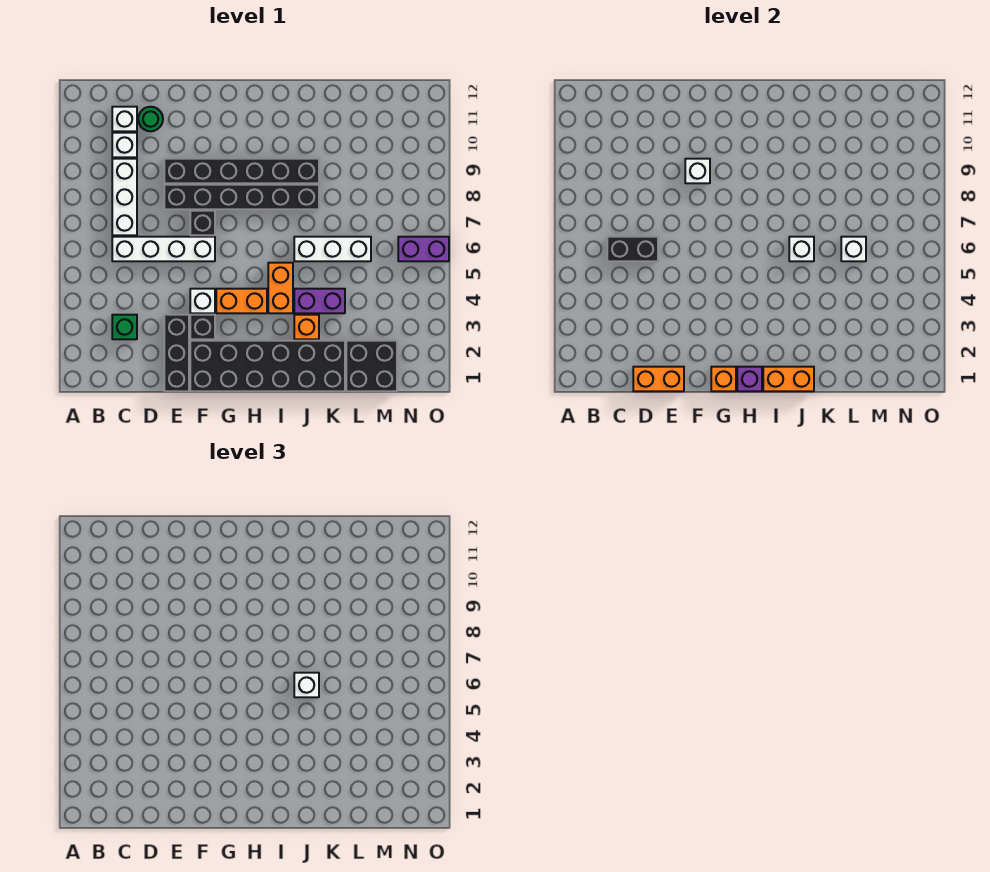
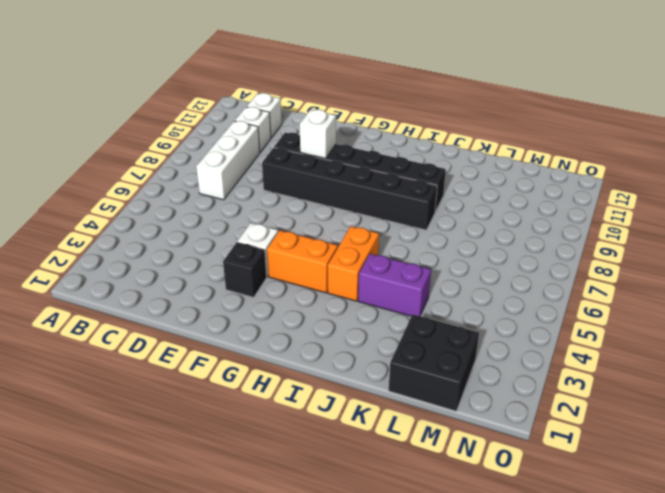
none -> green brick C3 level 1
none -> white brick C6:F6 level 1
none -> green round brick D11 level 1

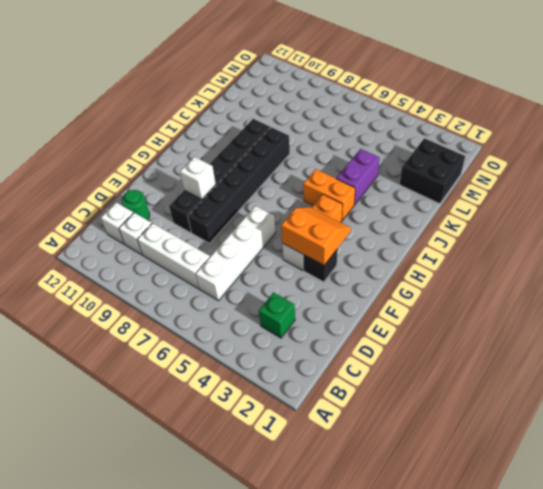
orange slope F3:G4 level 2 top F -> none
none -> black brick E1:E3 level 1
none -> black brick F1:K2 level 1
none -> black brick F7 level 1

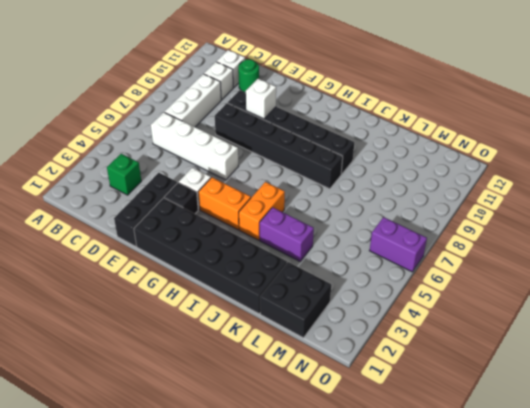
none -> black brick F7 level 1
none -> orange brick J3 level 1
none -> white brick J6:L6 level 1

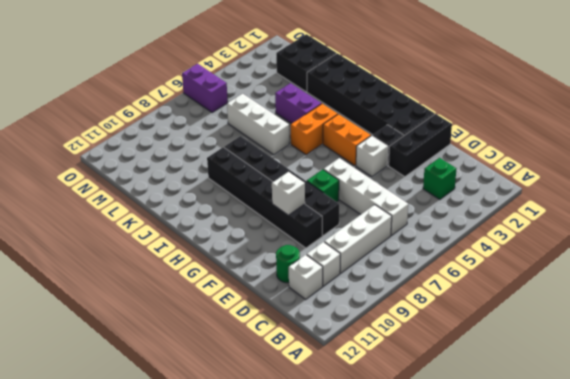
green brick F7 level 1 -> black brick F7 level 1
none -> orange brick J3 level 1
none -> black brick C6:D6 level 2
none -> orange brick D1:E1 level 2

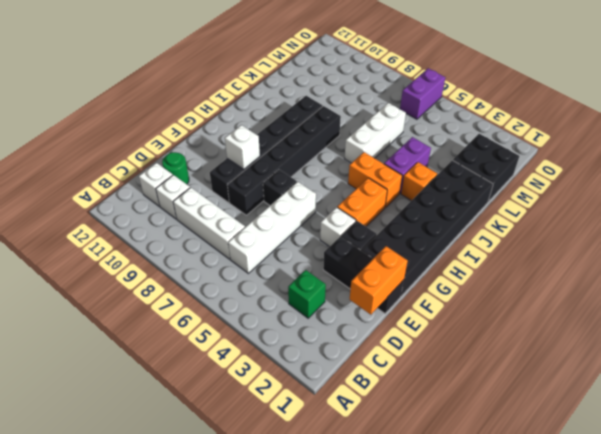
none -> black brick C6:D6 level 2
none -> orange brick G1 level 2
none -> purple brick H1 level 2

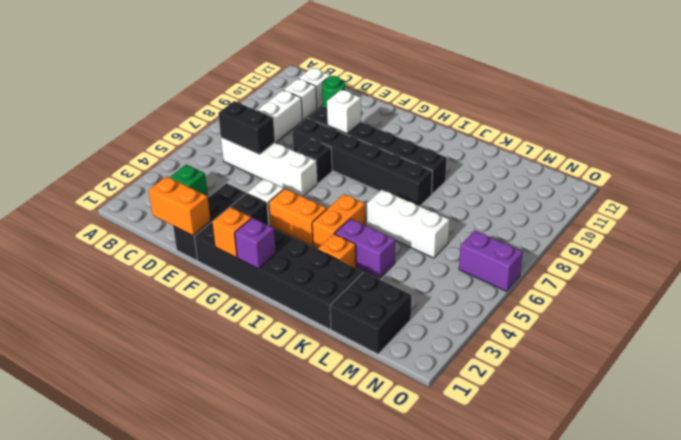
none -> orange brick I1:J1 level 2
none -> white brick J6 level 2
none -> white brick L6 level 2

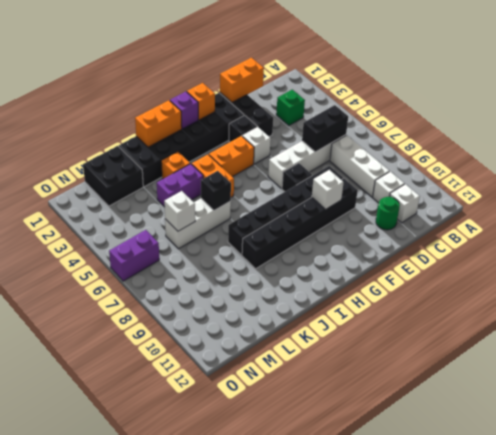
black brick J6 level 2 -> white brick J6 level 2
none -> white brick J6 level 3

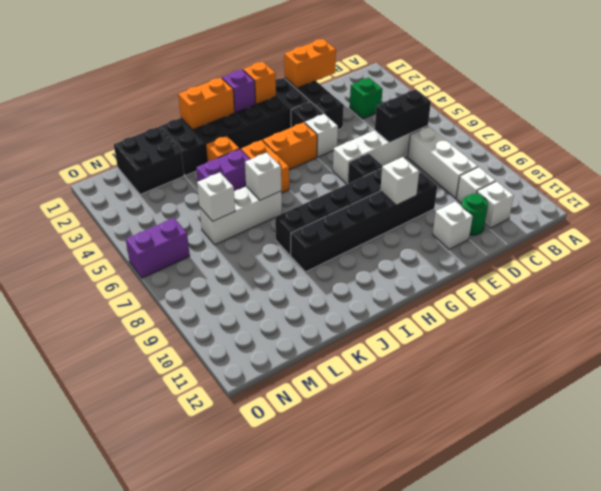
white brick E11 level 1 -> white brick J6 level 3

